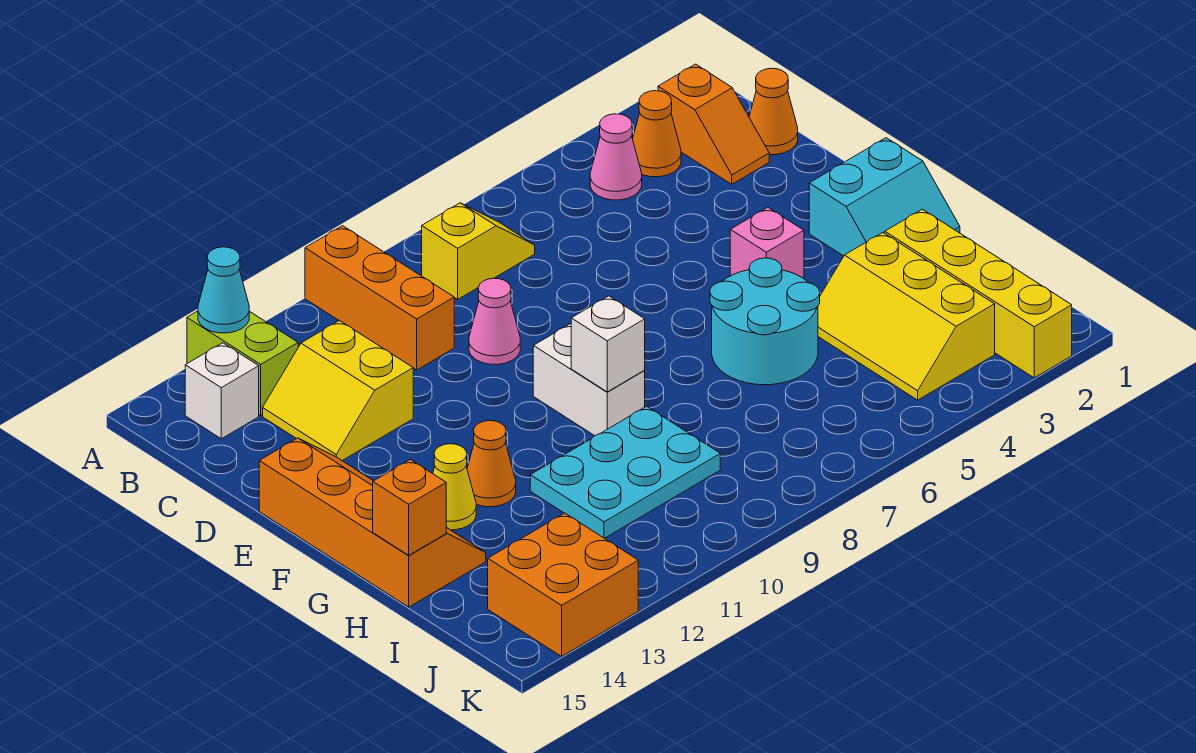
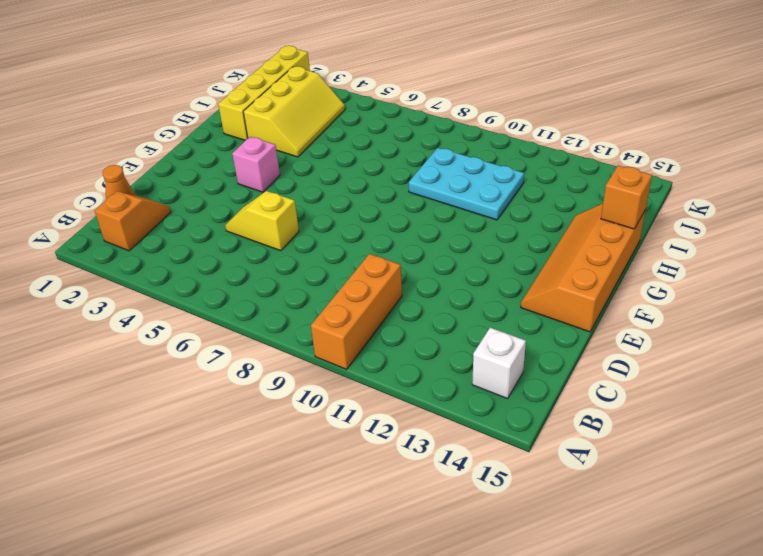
yellow slope D5:D6 level 1 top 6 -> yellow slope B7:B8 level 1 top 8
none -> lime brick A13:B13 level 1
none -> orange cone B3 level 1
none -> pink cone B4 level 1

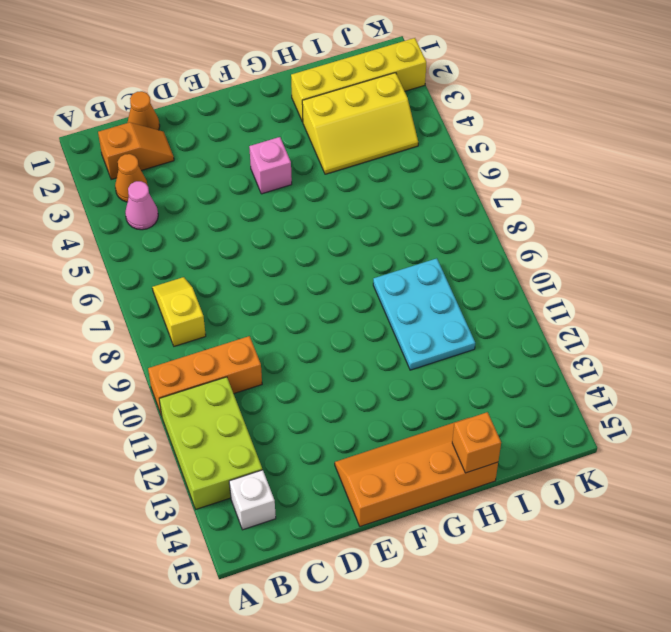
lime brick A11:B13 level 1 -> lime brick A13:B13 level 1
none -> yellow slope C12:D13 level 1 top 12
none -> pink cone D9 level 1
none -> cyan slope F1:G2 level 1 top F

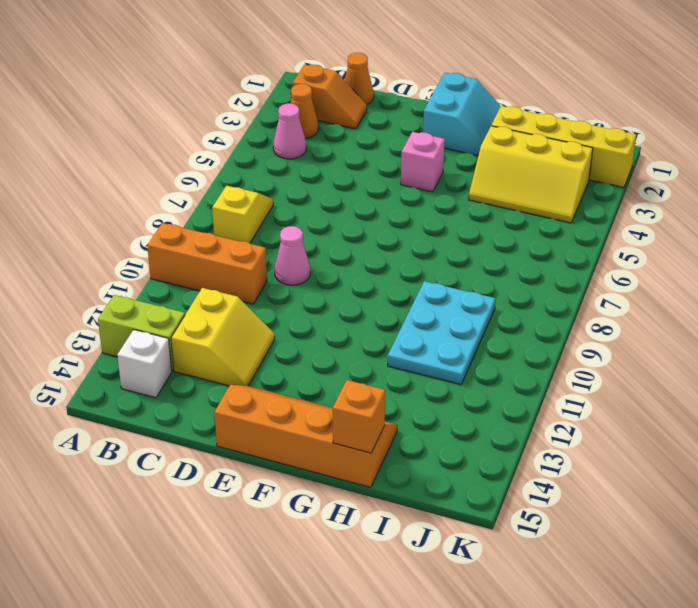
yellow slope C12:D13 level 1 top C -> yellow slope C12:D13 level 1 top 12
none -> white brick F9:G9 level 1
none -> cyan round brick G5:H6 level 1
none -> orange cone G12 level 1

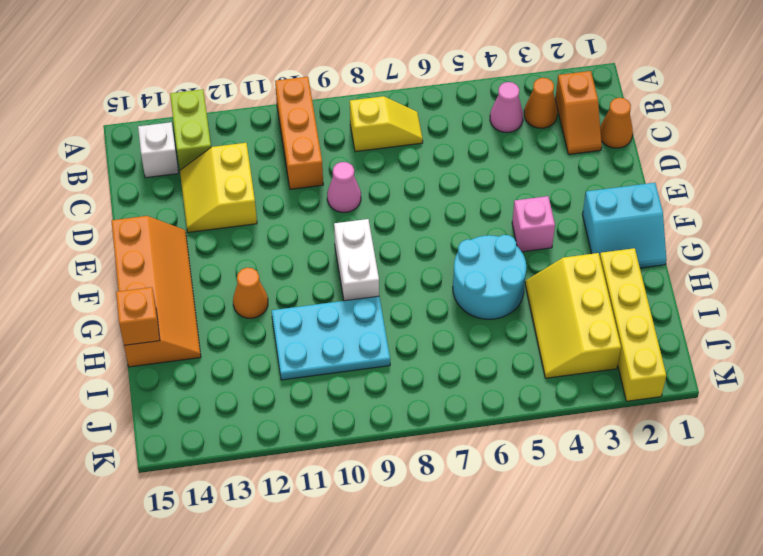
none -> yellow cone G13 level 1
none -> orange brick J13:K14 level 1
none -> cyan cone A13 level 2

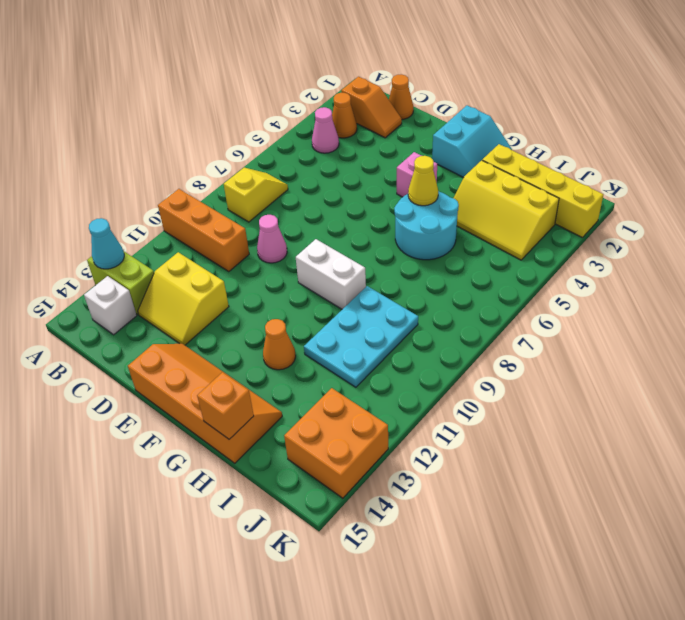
yellow cone G5 level 2 -> yellow cone G13 level 1
none -> white brick G9 level 2

